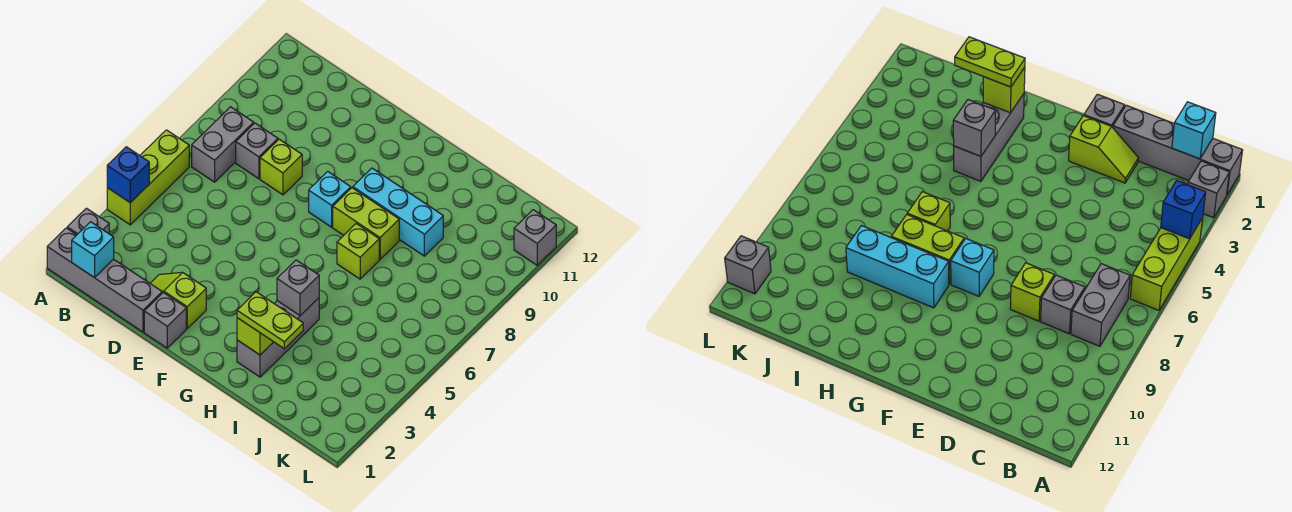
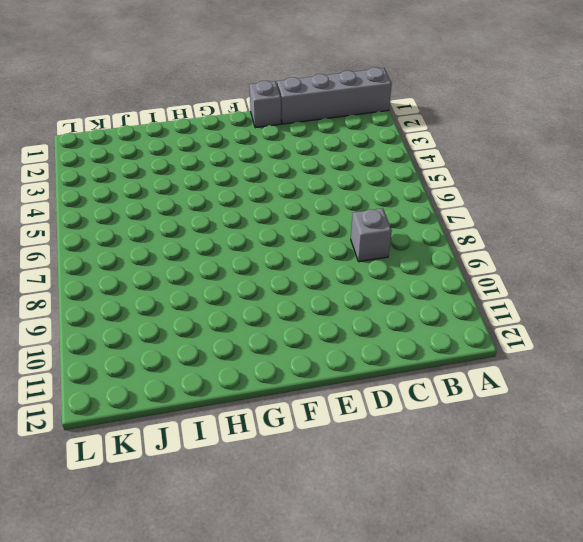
none -> grey brick A2 level 1
none -> lime brick A4:A6 level 1
none -> grey brick B7:B8 level 1

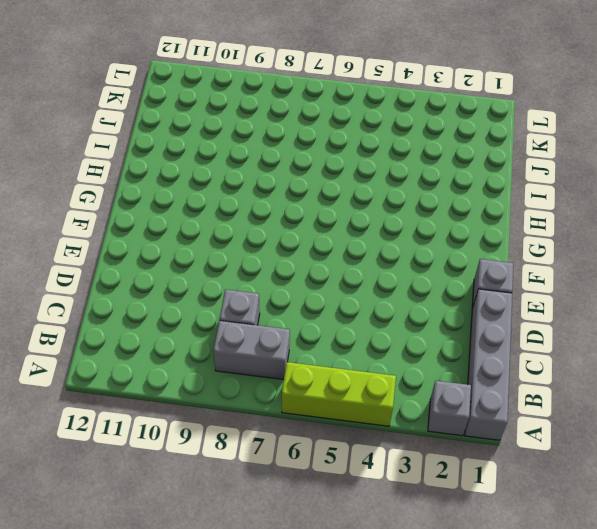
none -> lime slope D2:E2 level 1 top E
none -> lime brick D8 level 1
none -> cyan brick F8 level 1

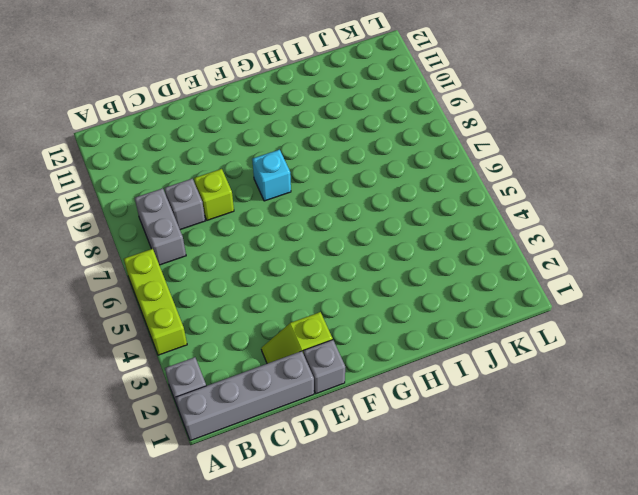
none -> lime brick G8:H8 level 1
none -> cyan brick G9:I9 level 1
none -> grey brick H2:H4 level 1

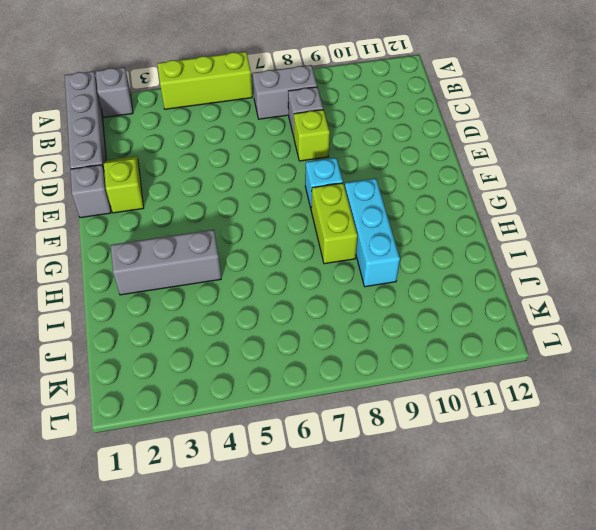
none -> lime brick H7 level 1
none -> grey brick L11 level 1
none -> blue brick A4 level 2

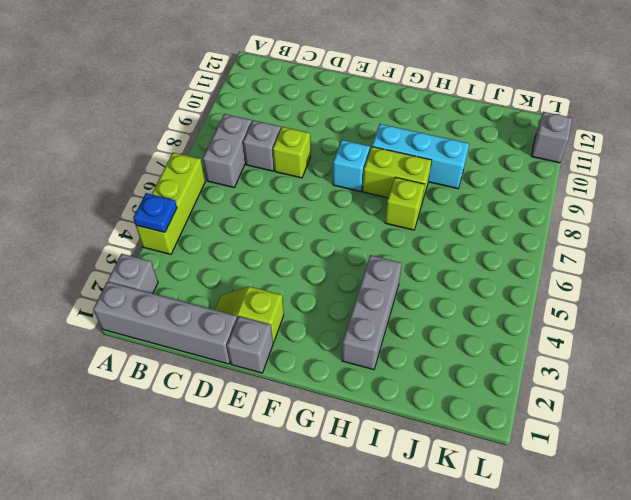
blue plate A4 level 2 -> blue brick A4 level 2
none -> cyan brick B1 level 2
none -> lime brick H2 level 2
none -> grey brick H4 level 2

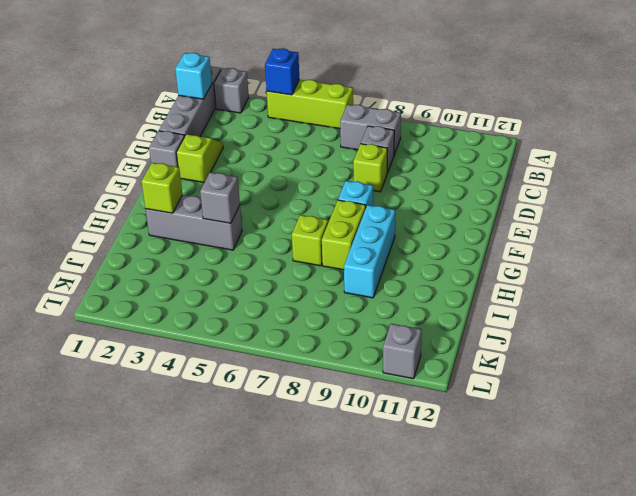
none -> lime plate H2:I2 level 3

